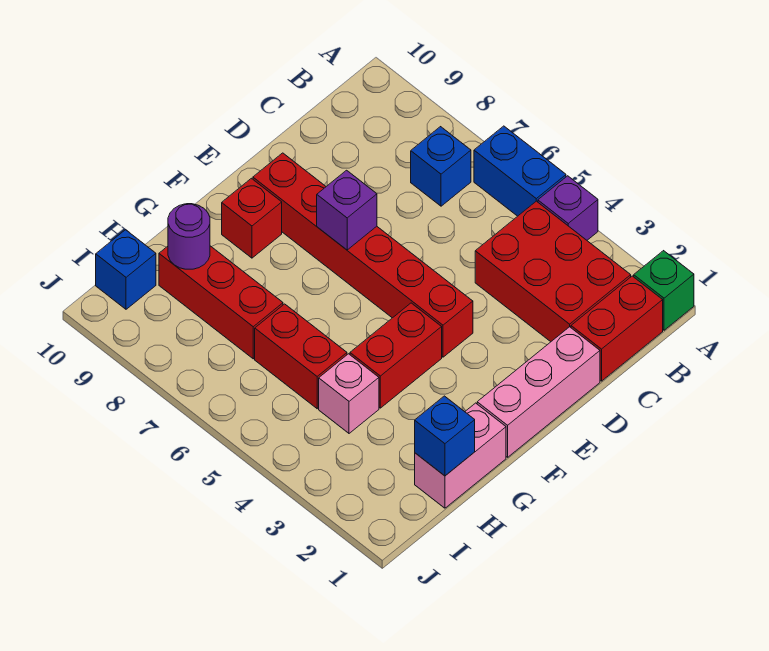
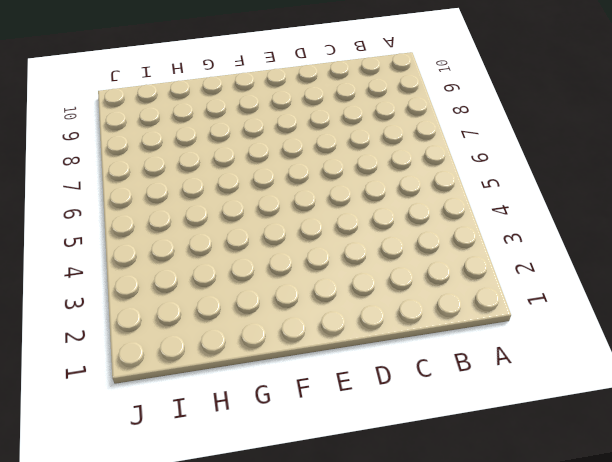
none -> green brick A1 level 1
none -> purple brick A4 level 1
none -> blue brick A5:A6 level 1

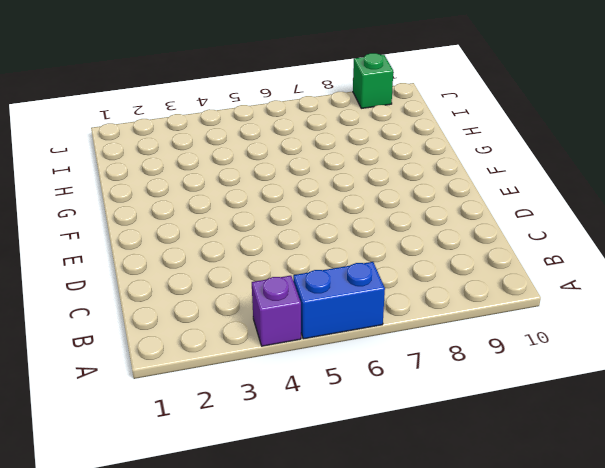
green brick J9 level 1 -> green brick A1 level 1
none -> red brick B1:C1 level 1
none -> red brick B2:C4 level 1
none -> blue brick B7 level 1

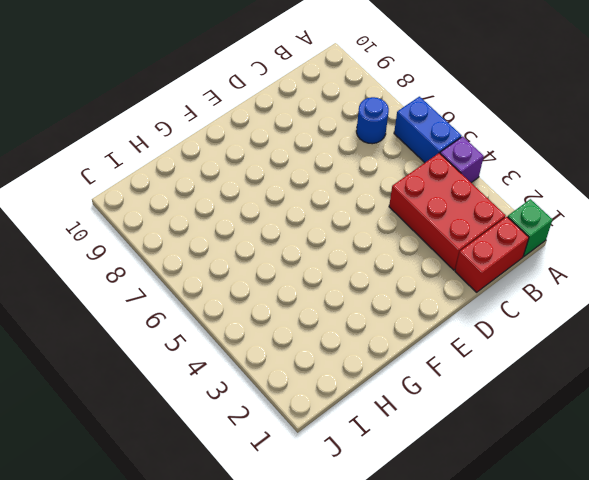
blue round brick B7 level 1 -> blue brick B7 level 1
none -> pink brick D1:F1 level 1
none -> red brick E4:E9 level 1
none -> red brick F4:G4 level 1

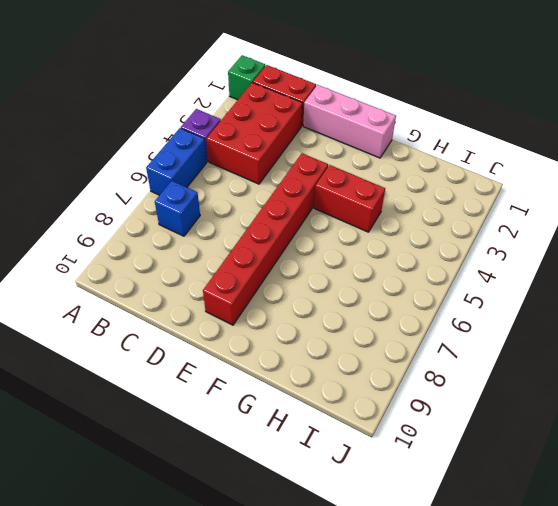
none -> red brick F9 level 1
none -> pink brick G1:H1 level 1
none -> pink brick H4 level 1

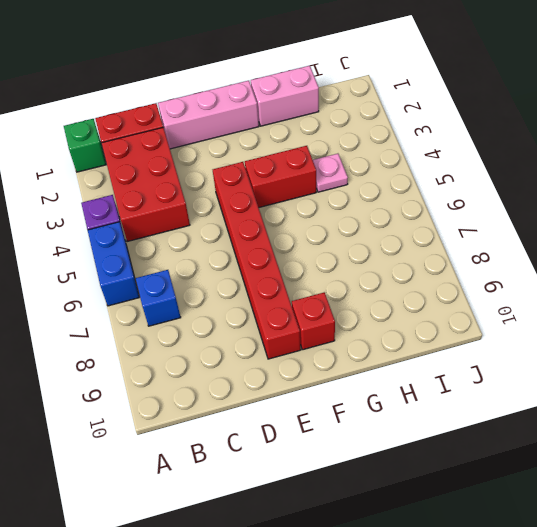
pink plate H4 level 1 -> pink brick H4 level 1
none -> red brick H5:H6 level 1
none -> red brick H7:H9 level 1
none -> blue brick I10 level 1

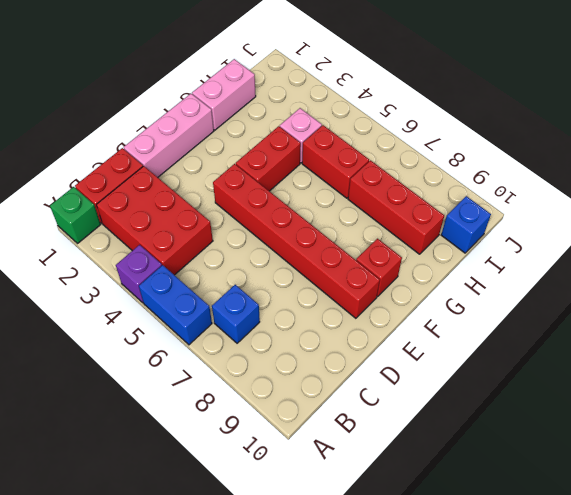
none -> purple brick E7 level 2
none -> blue brick H1 level 2
none -> purple round brick H9 level 2

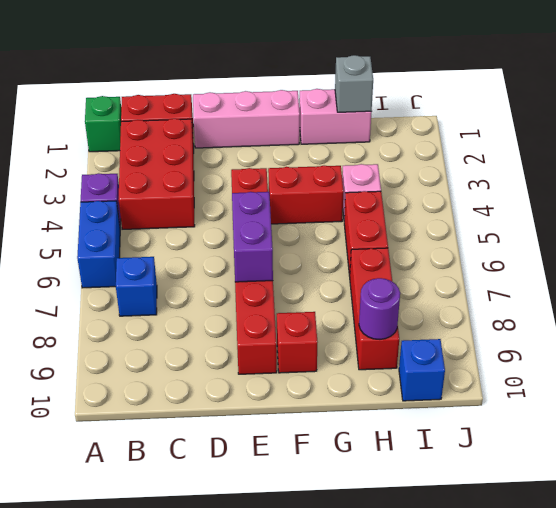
purple brick E6:E7 level 2 -> purple brick E7 level 2
grey brick H1 level 2 -> blue brick H1 level 2

